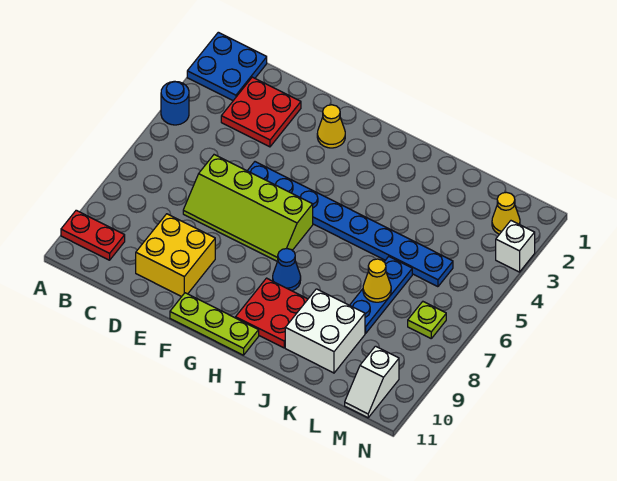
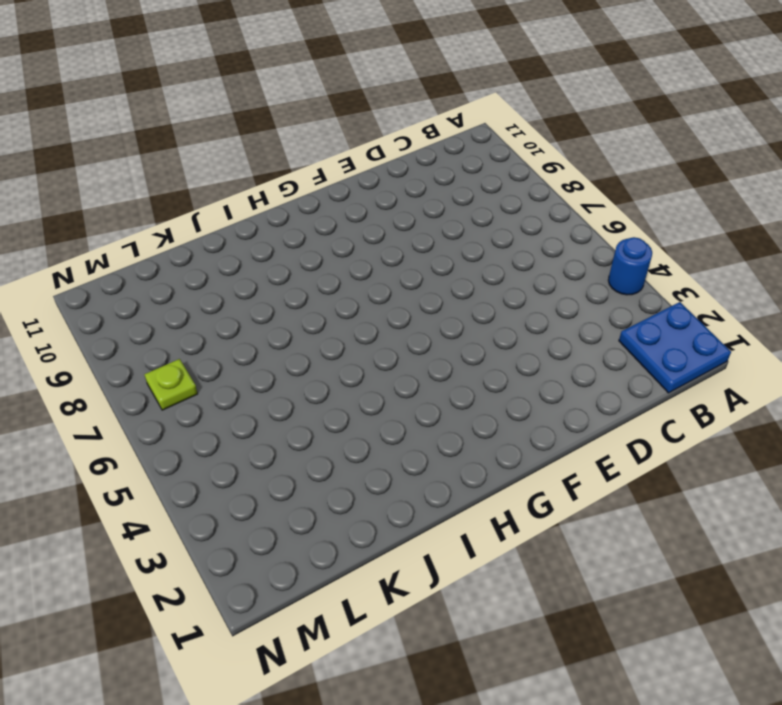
none -> red plate A10:B10 level 1
none -> red plate C2:D3 level 1
none -> lime slope D6:G7 level 1 top 6

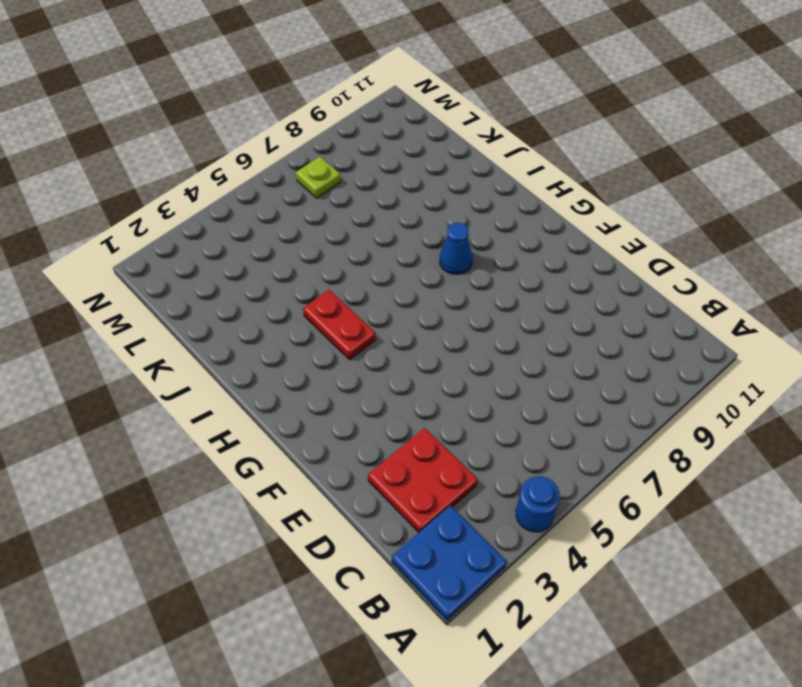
red plate H4:I4 level 1 -> red plate A10:B10 level 1
none -> lime slope D6:G7 level 1 top 6
none -> yellow brick D9:E10 level 1
none -> blue plate E5:L5 level 1

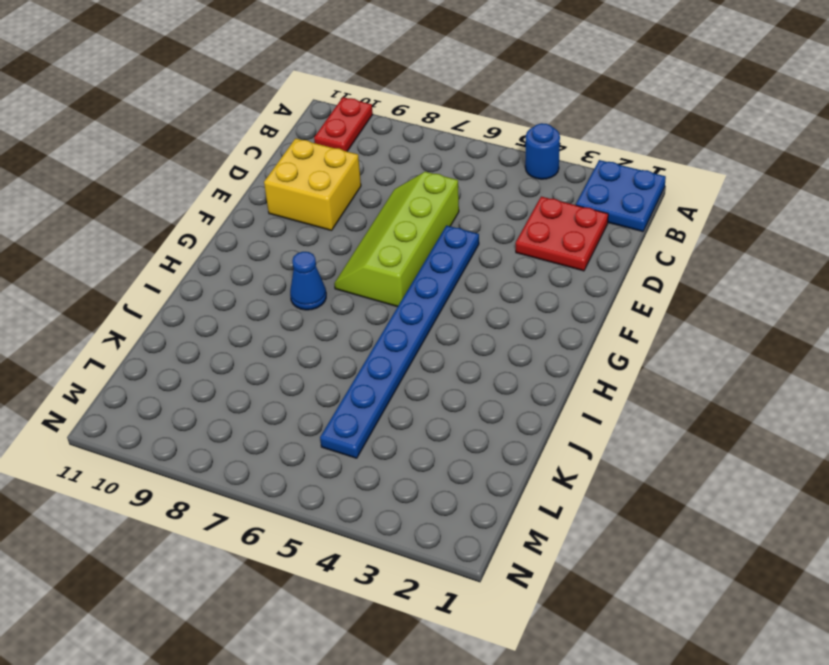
none -> yellow cone F2 level 1
none -> lime plate F11:H11 level 1
none -> red plate H9:I10 level 1

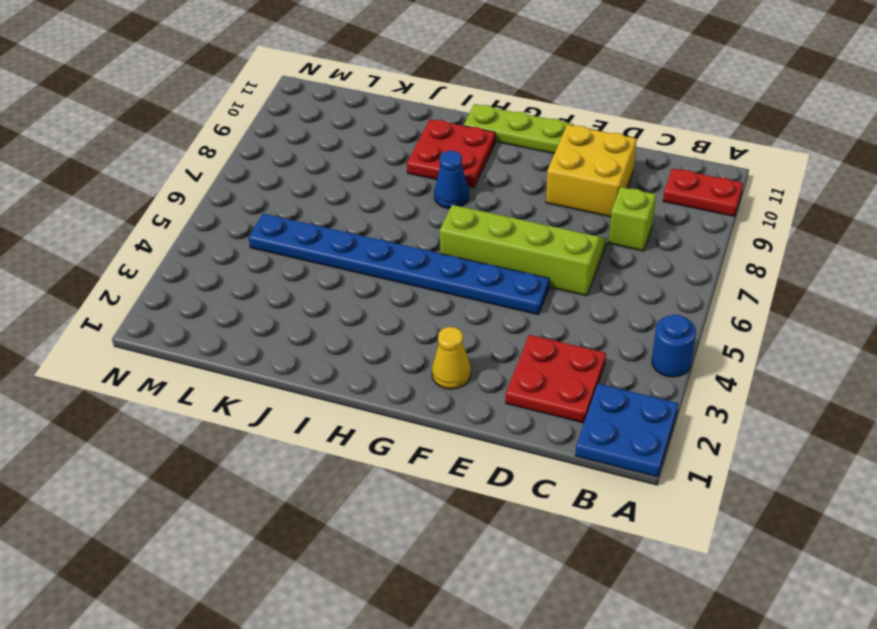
lime brick C8 level 1 -> none
none -> white brick J9:K10 level 1
none -> blue plate K6:K8 level 1
none -> yellow cone M2 level 1

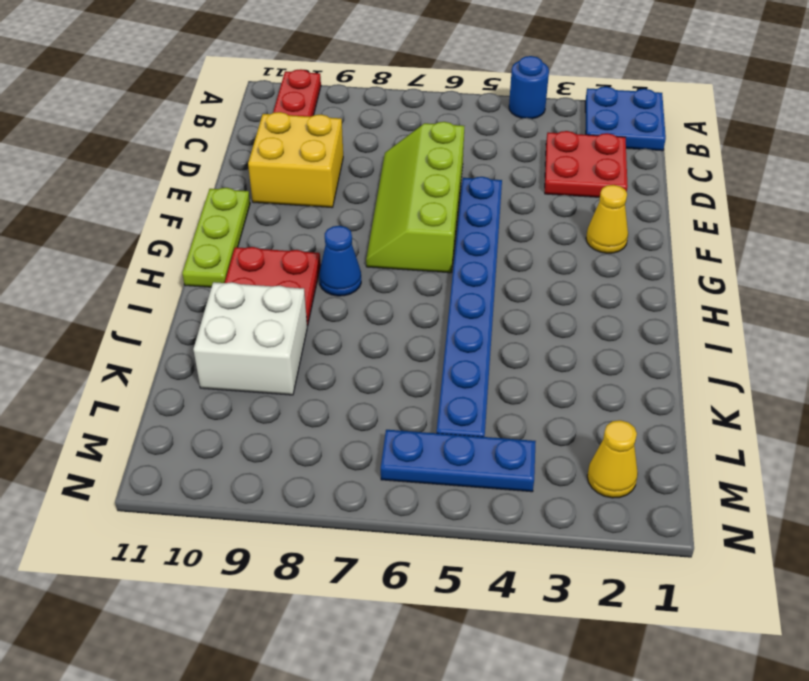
blue plate M4:M6 level 1 -> blue plate K6:K8 level 1
none -> lime plate M7 level 1
none -> white slope M10:M11 level 1 top 10
none -> white brick N3 level 1

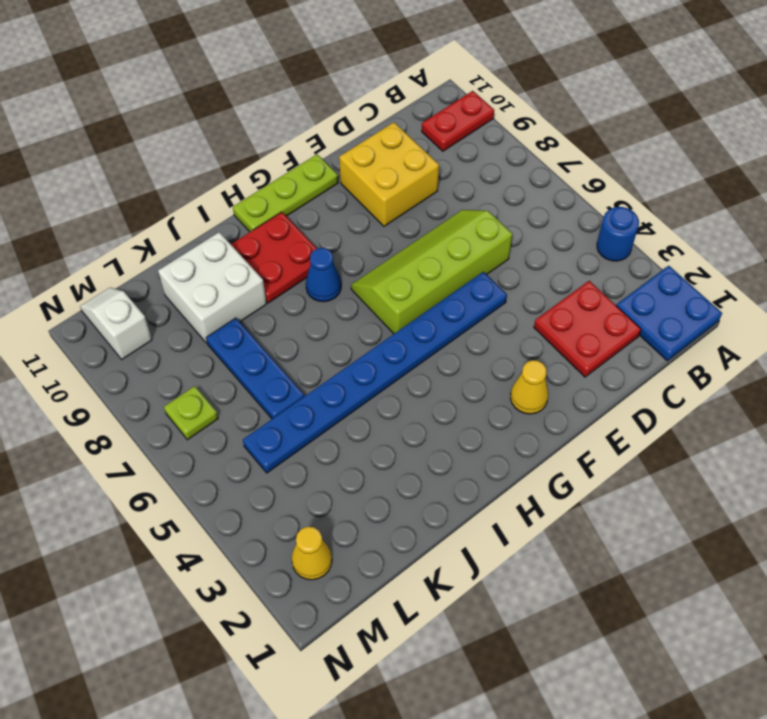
none -> white brick N3 level 1
none -> yellow cone K7 level 2

